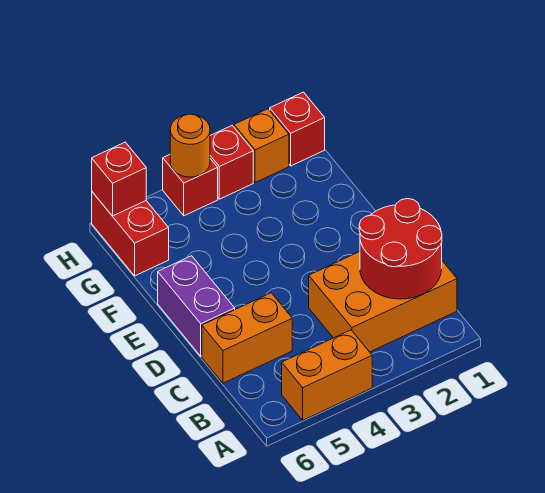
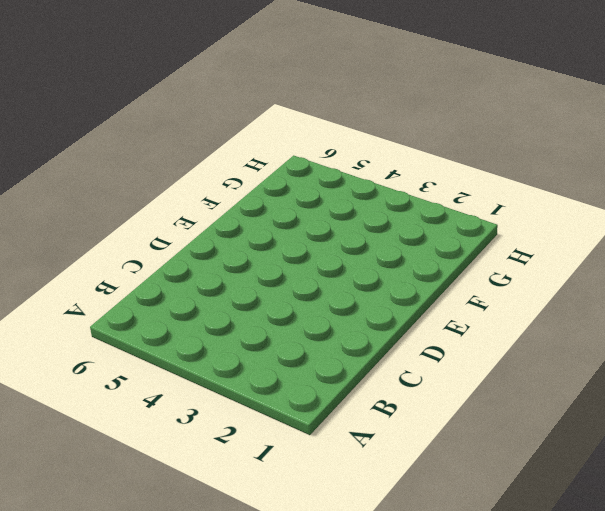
none -> orange brick A4:A5 level 1
none -> orange brick B1:C3 level 1
none -> orange brick C5:C6 level 1

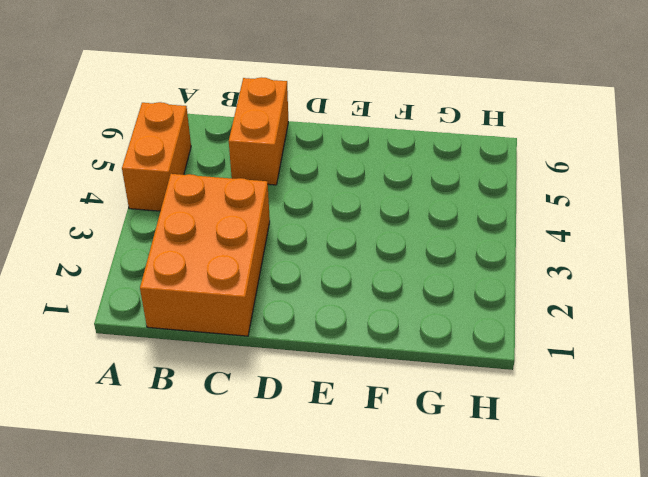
none -> purple brick D6:E6 level 1
none -> red brick G6:H6 level 1
none -> red brick H1 level 1

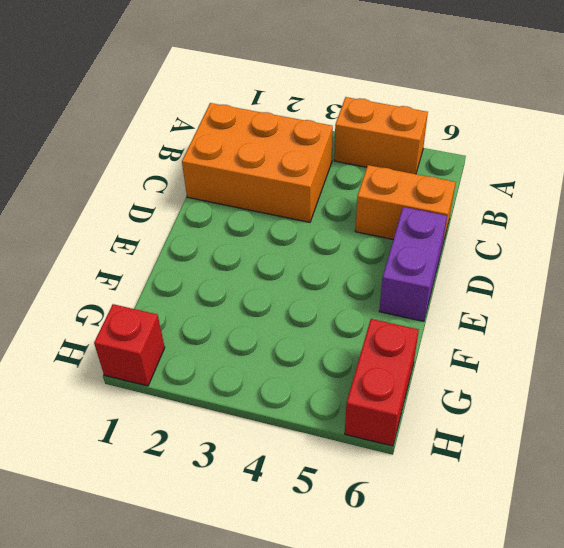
none -> orange brick H2 level 1
none -> red brick H3 level 1
none -> red brick H4 level 1

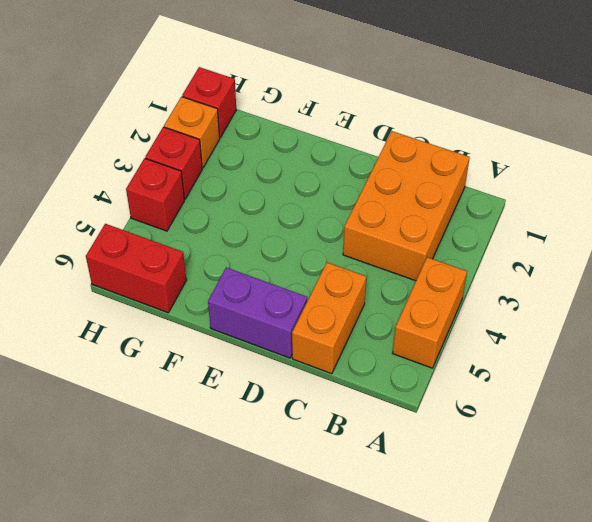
none -> red round brick B1:C2 level 2
none -> orange round brick H4 level 2
none -> red brick H6 level 2

